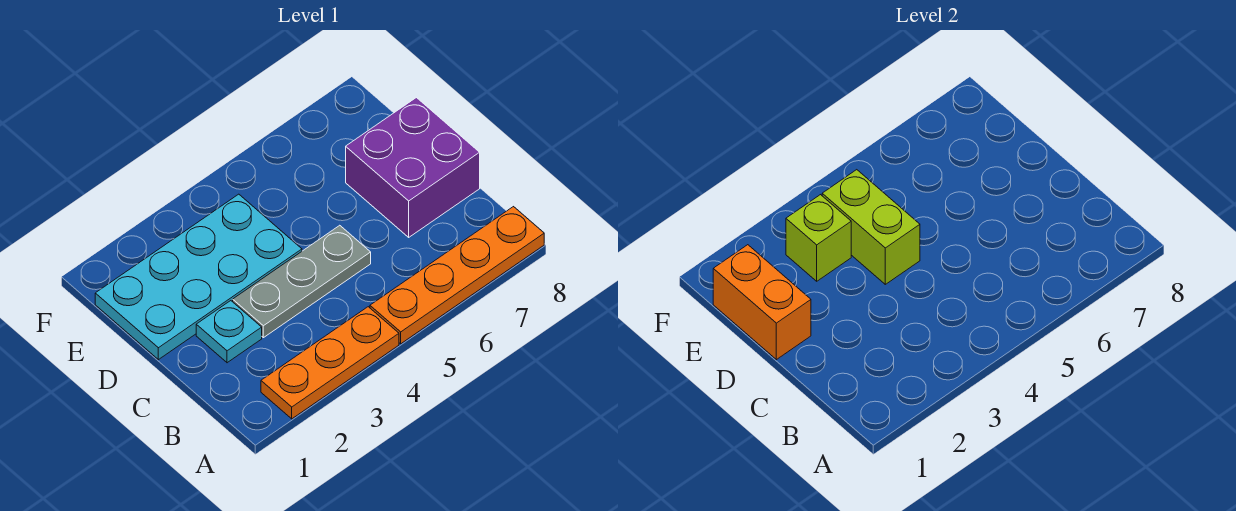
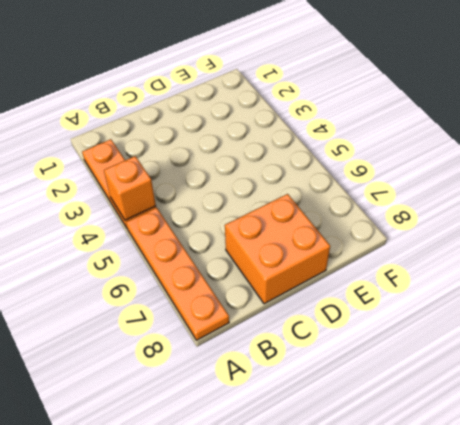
orange brick A4 level 2 -> none
orange brick C7:D8 level 1 -> purple brick C7:D8 level 1
none -> cyan plate C2 level 1
none -> grey plate C3:C5 level 1

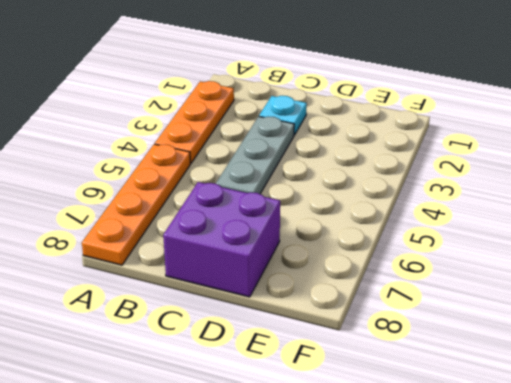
none -> cyan plate D1:E4 level 1
none -> orange brick D1:E1 level 2

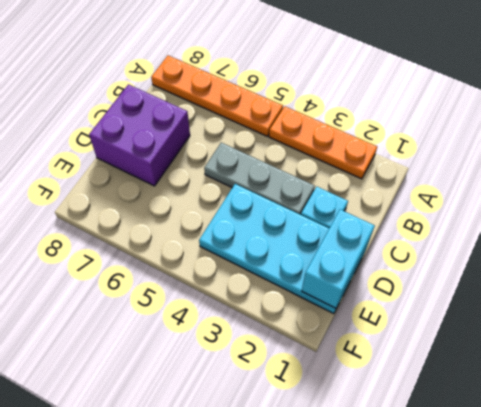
cyan brick D1:E1 level 2 -> orange brick D1:E1 level 2
none -> lime brick D4:E4 level 2
none -> lime brick E3 level 2

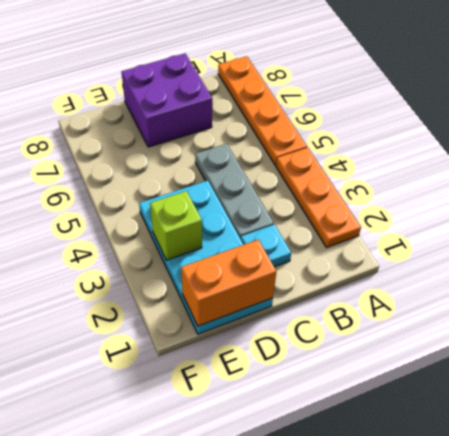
none -> lime brick D4:E4 level 2

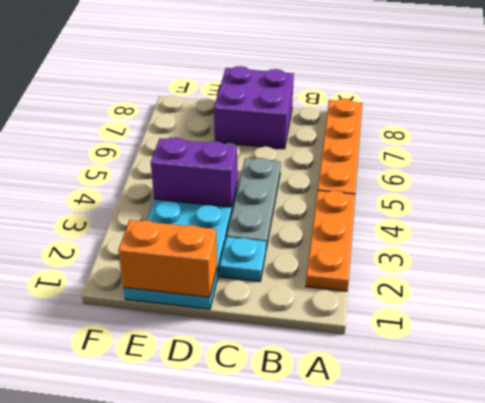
purple brick D4:E4 level 2 -> lime brick D4:E4 level 2
none -> lime brick E3 level 2

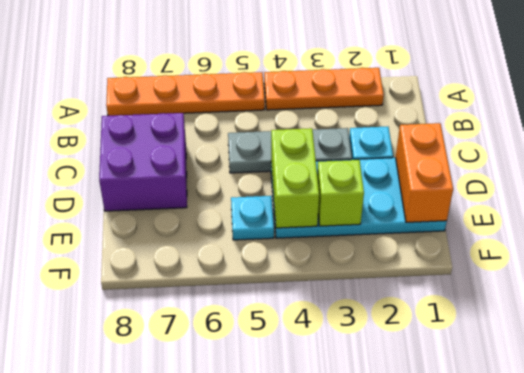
cyan plate E5 level 1 -> none

